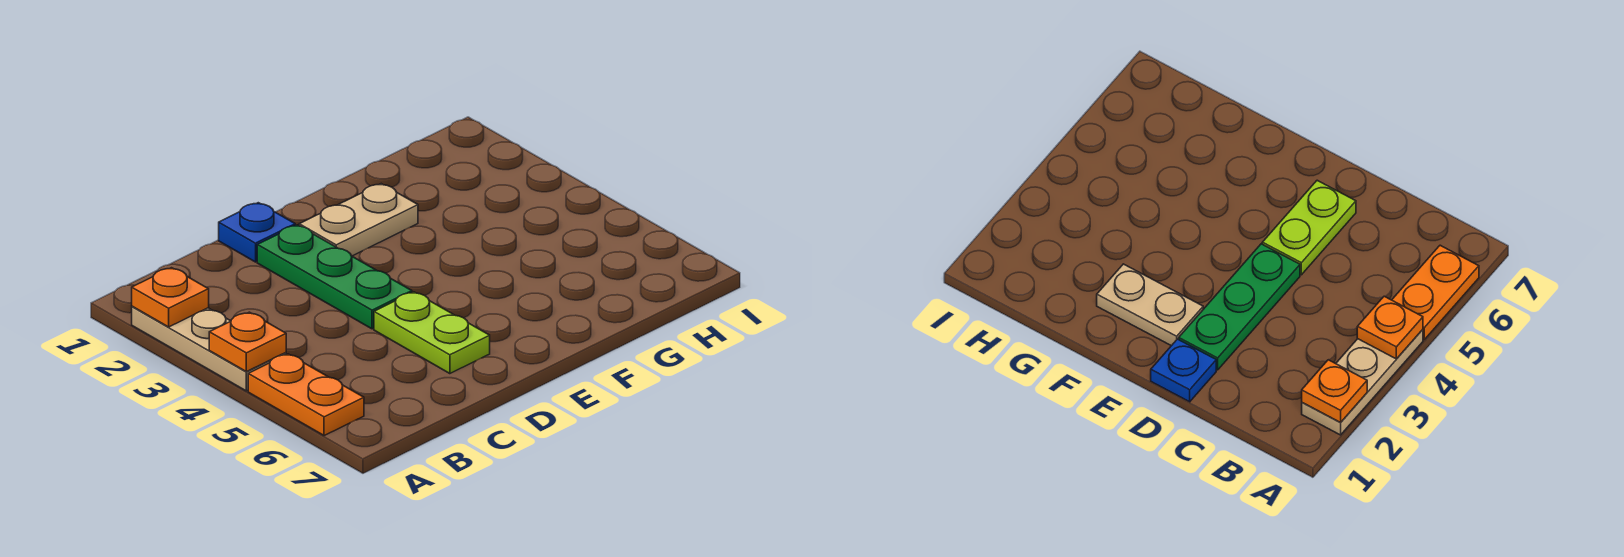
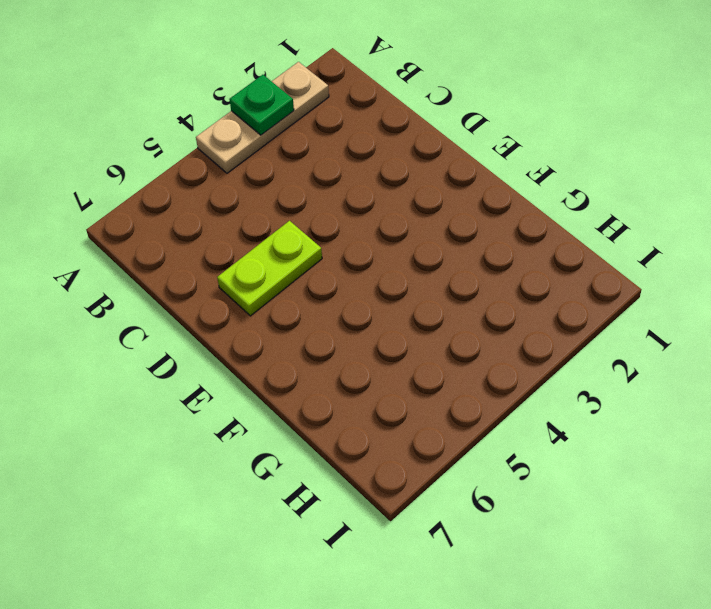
green plate A3 level 2 -> none
none -> orange plate A5:A6 level 1
none -> blue plate D1 level 1

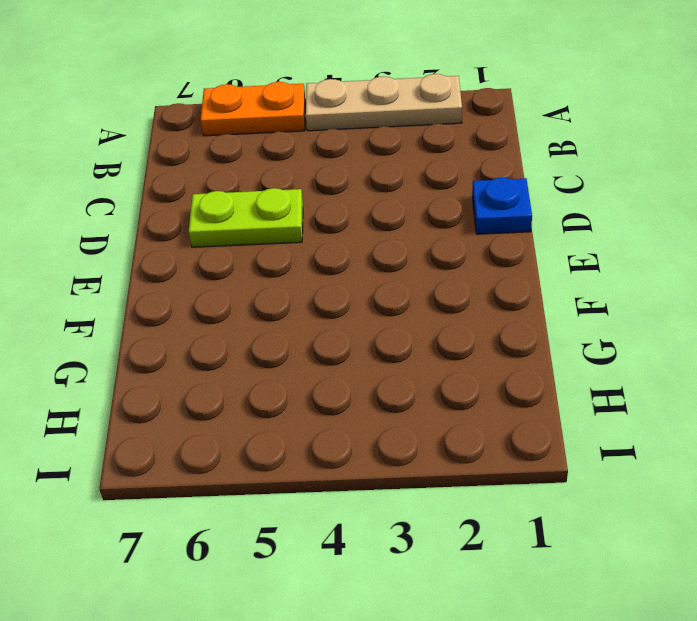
none -> green plate D2:D4 level 1
none -> tan plate E2:F2 level 1

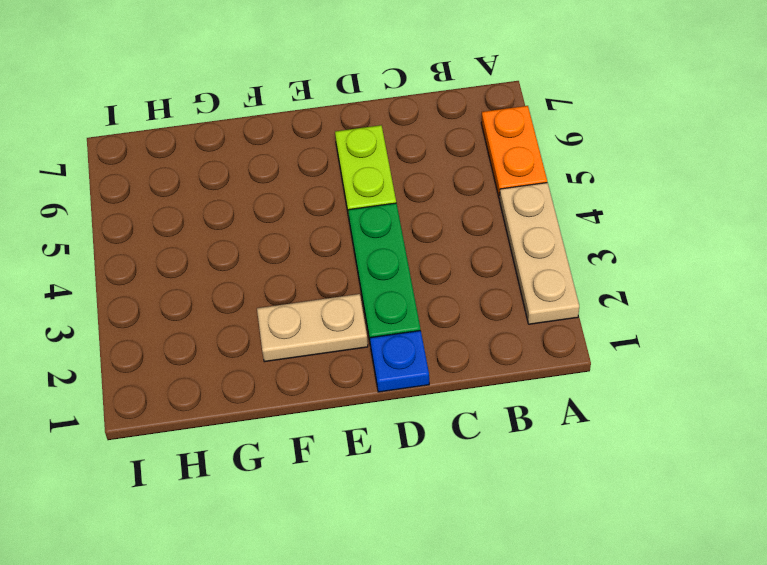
none -> orange plate A2 level 2
none -> orange plate A4 level 2

